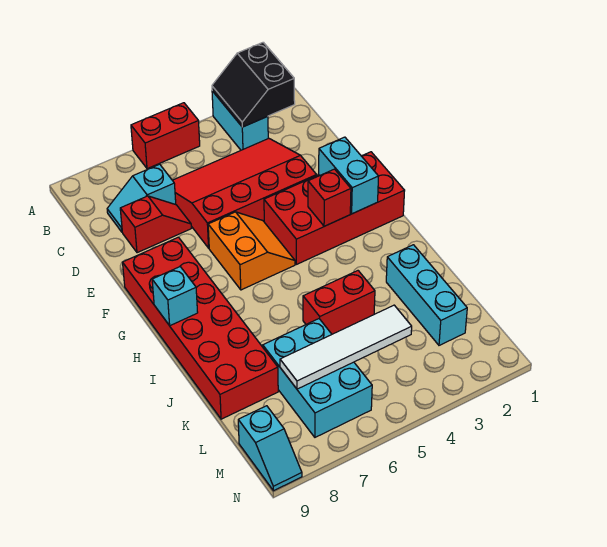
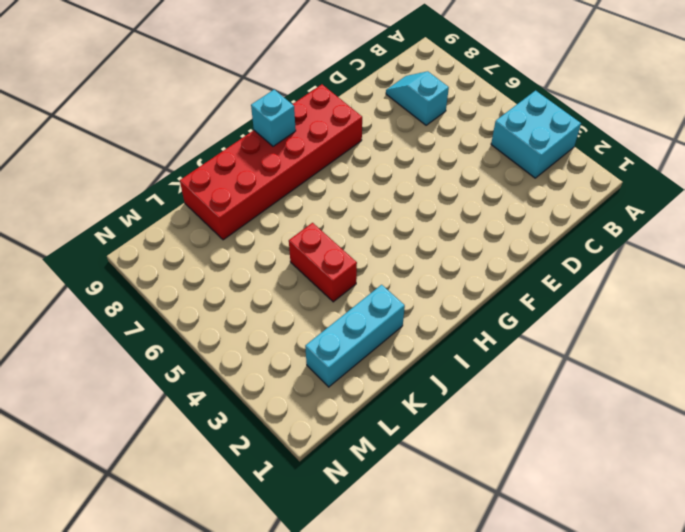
cyan brick A3:B4 level 1 -> cyan brick A3:B3 level 1
none -> red brick A5:A6 level 1
none -> red slope C3:E6 level 1 top E
none -> red slope D7:D8 level 1 top 8

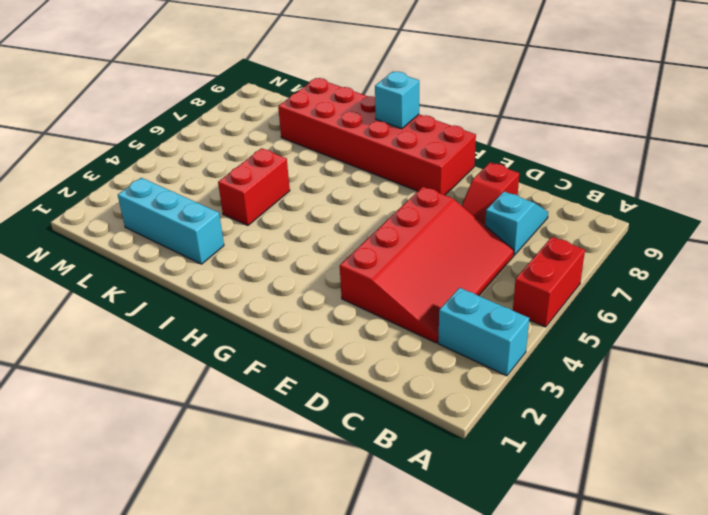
none -> red brick F1:G4 level 1
none -> orange slope F5:G6 level 1 top 6
none -> cyan brick K6:M7 level 1

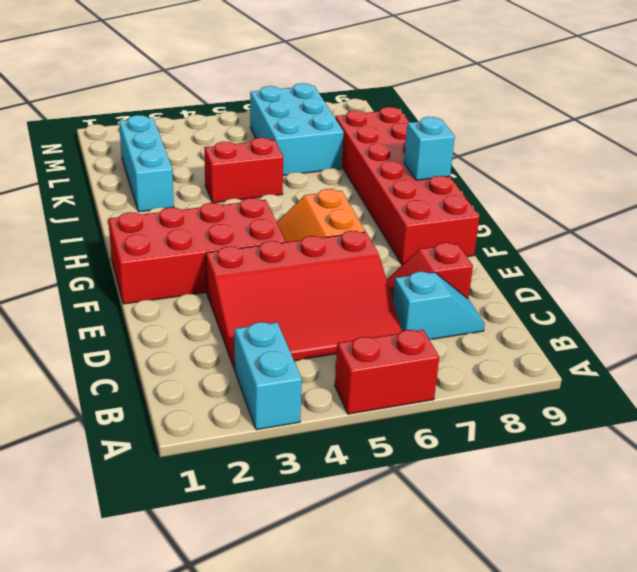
none -> cyan slope M9:N9 level 1 top M
none -> black slope A2:B3 level 2 top 2
none -> cyan brick F2:G2 level 2

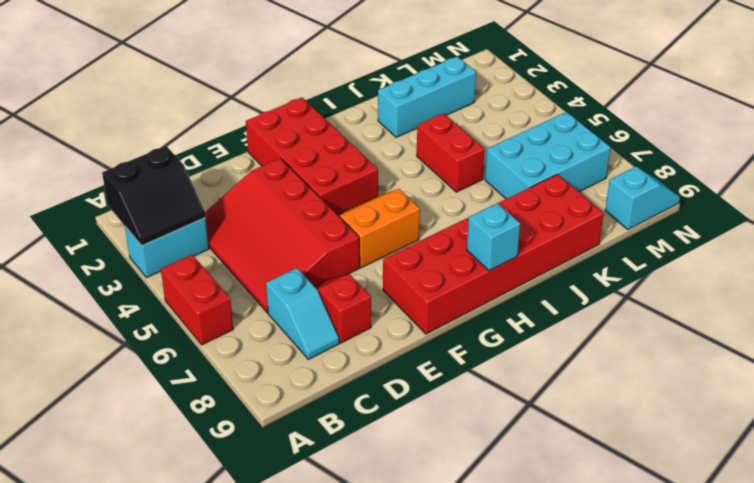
none -> cyan brick F2:G2 level 2
none -> red brick G3 level 2
none -> white tile L4:L7 level 2

